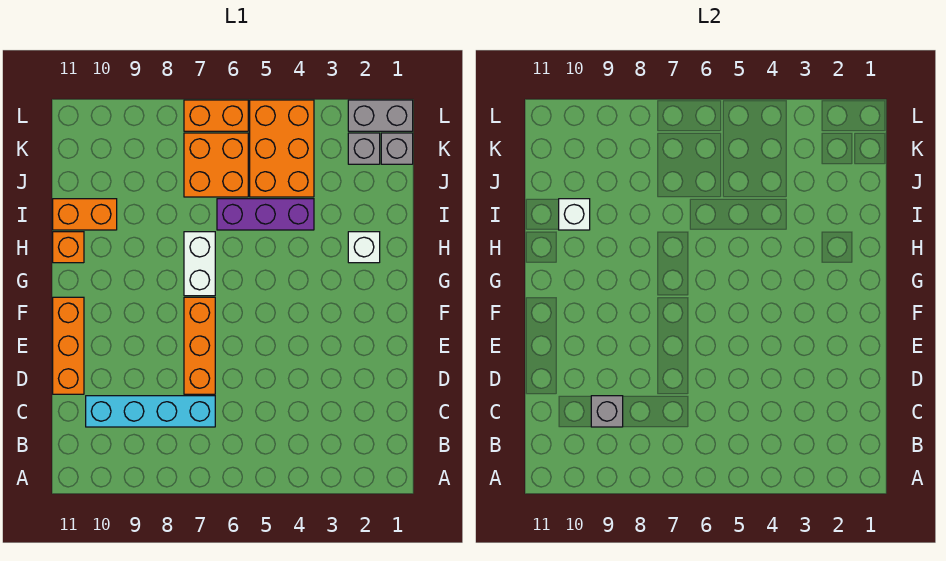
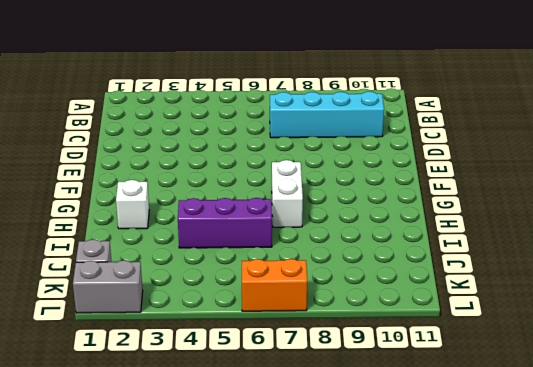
none -> orange brick D7:F7 level 1
none -> orange brick D11:F11 level 1
none -> orange brick H11 level 1

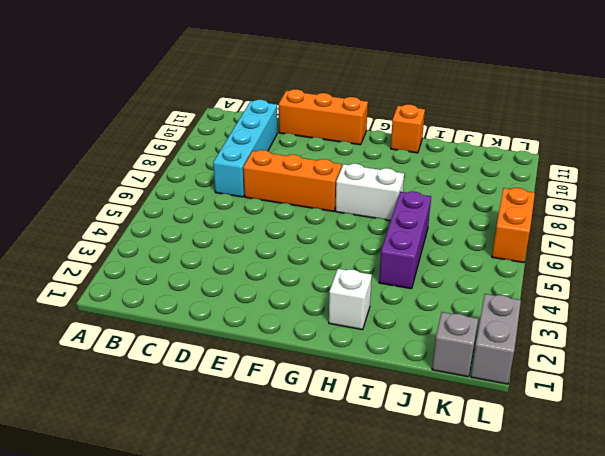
none -> orange brick I10:I11 level 1
none -> orange brick J4:L5 level 1
none -> orange brick J6:K7 level 1

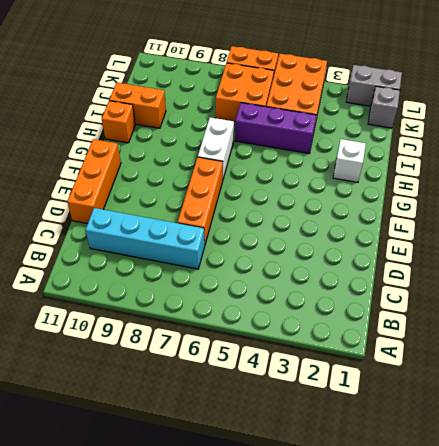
none -> grey brick K2 level 1
none -> grey brick C9 level 2
none -> white brick I10 level 2

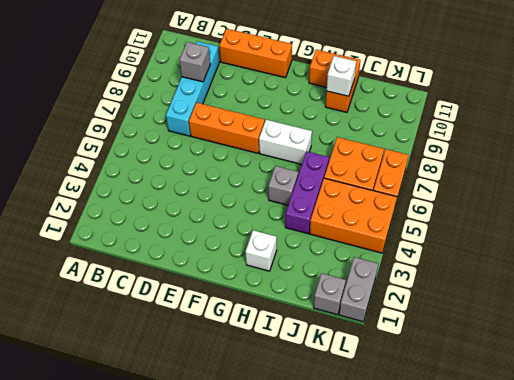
grey brick H5 level 1 -> grey brick K2 level 1

